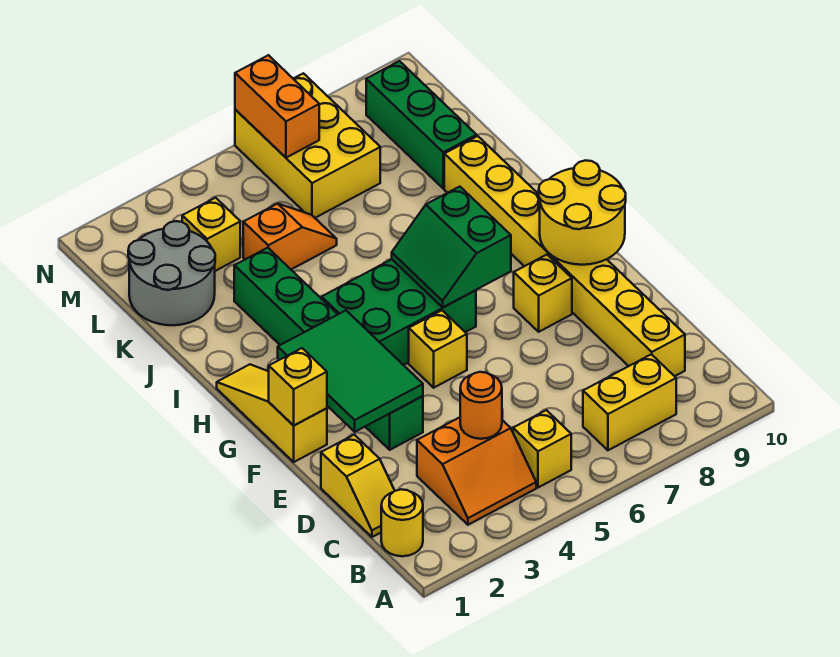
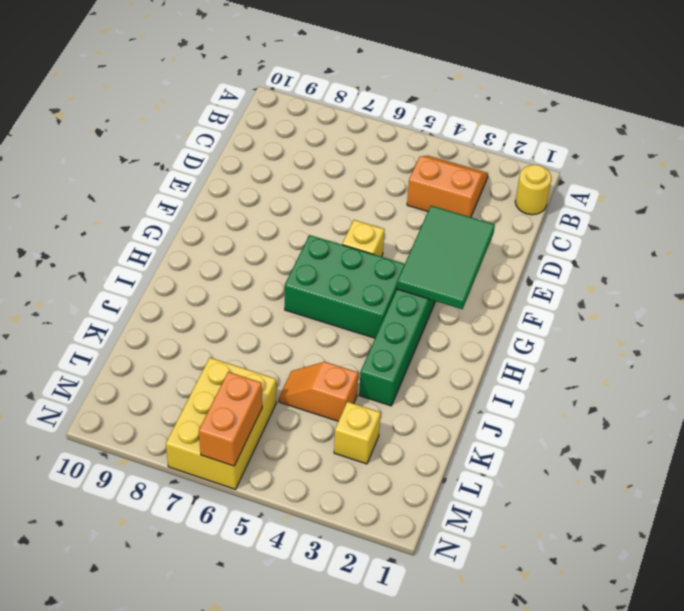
none -> yellow brick B5 level 1
none -> yellow brick B7:B8 level 1
none -> yellow slope C1:D1 level 1 top D

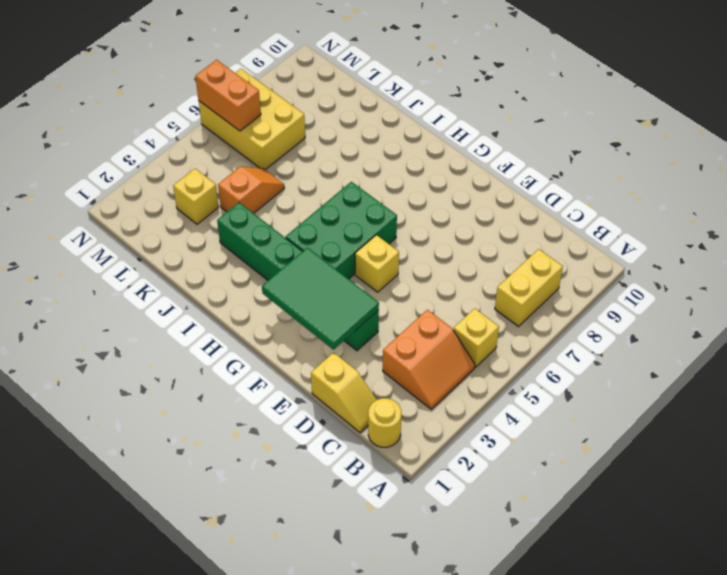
none -> yellow brick C9:J9 level 1
none -> yellow slope F1:H1 level 1 top F
none -> yellow brick F8 level 1

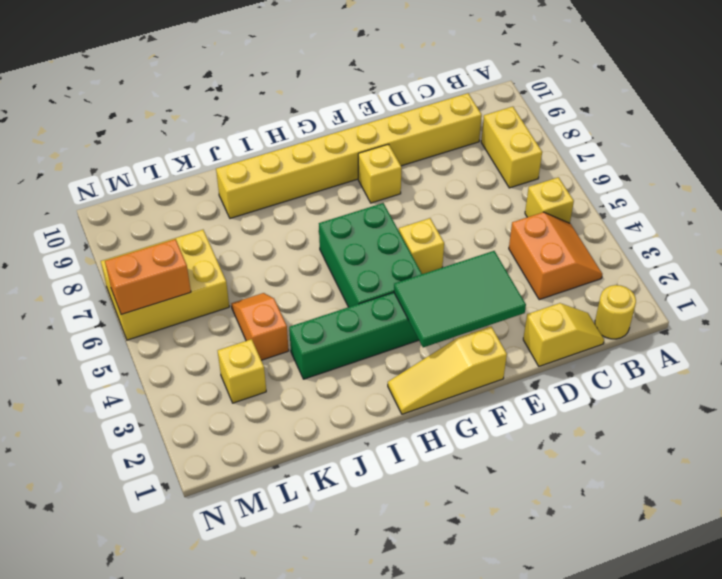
none -> grey round brick K1:L2 level 1
none -> green brick K9:M9 level 1
none -> orange round brick C4 level 2

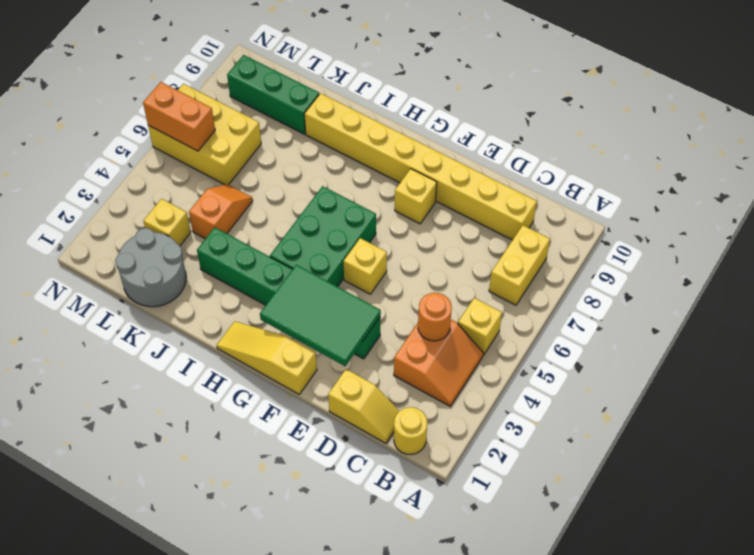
none -> yellow brick F1 level 2
none -> yellow round brick F9:G10 level 2
none -> green slope G6:H7 level 2 top 7

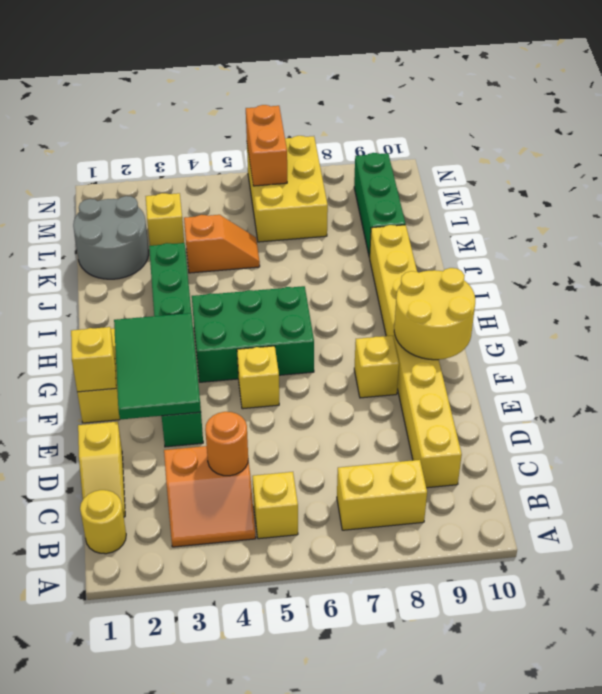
none -> green slope G6:H7 level 2 top 7

